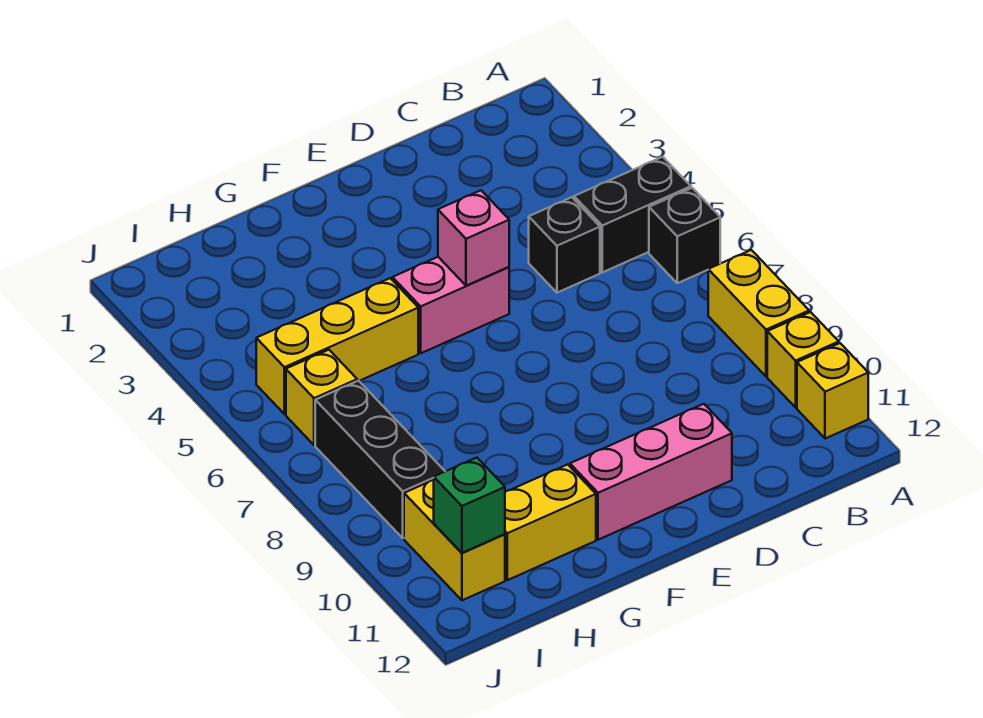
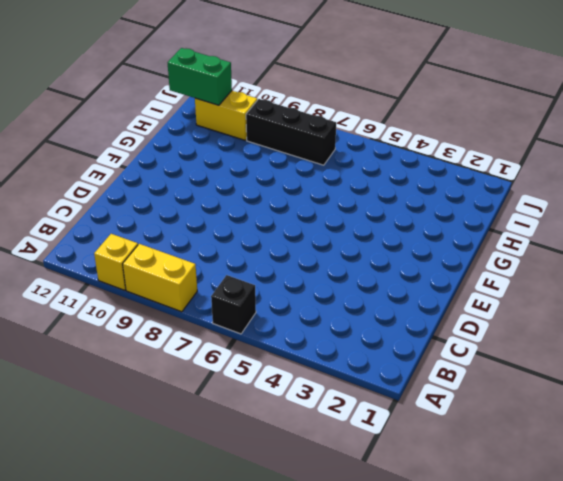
green brick I11:I12 level 2 -> green brick I11 level 2
none -> black brick A5:B5 level 1
none -> yellow brick A11 level 1
none -> black brick C5 level 1

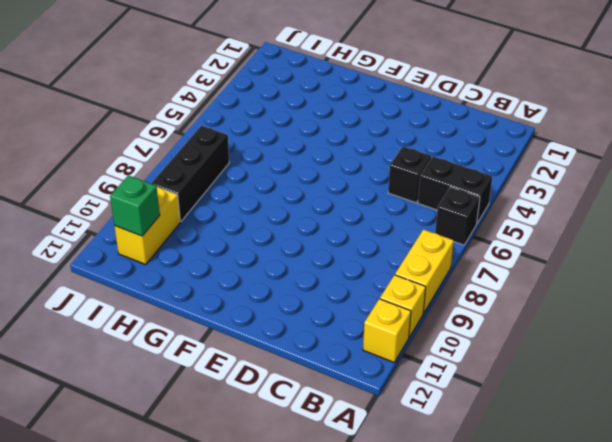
none -> pink brick D11:F11 level 1
none -> pink brick E5:F5 level 1
none -> yellow brick G5:I5 level 1

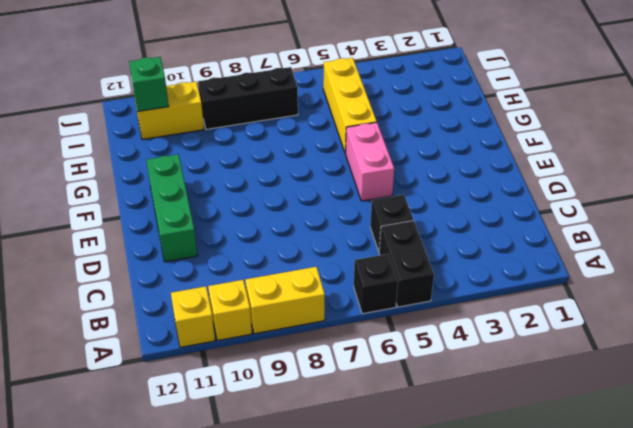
green brick D11:F11 level 1 -> pink brick D11:F11 level 1
none -> yellow brick G11:H11 level 1
none -> yellow brick I6 level 1
none -> pink brick E5 level 2

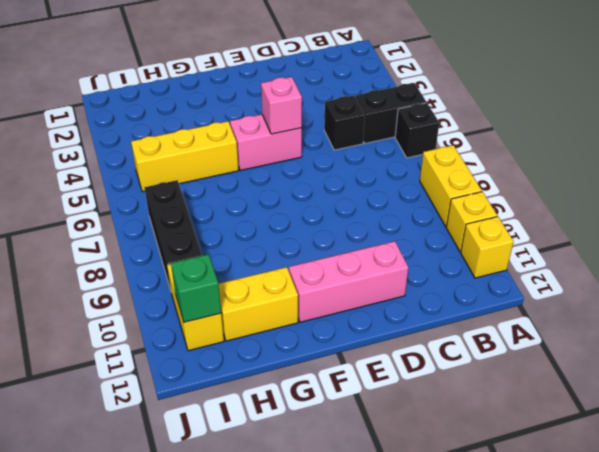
none -> yellow brick I6 level 1

